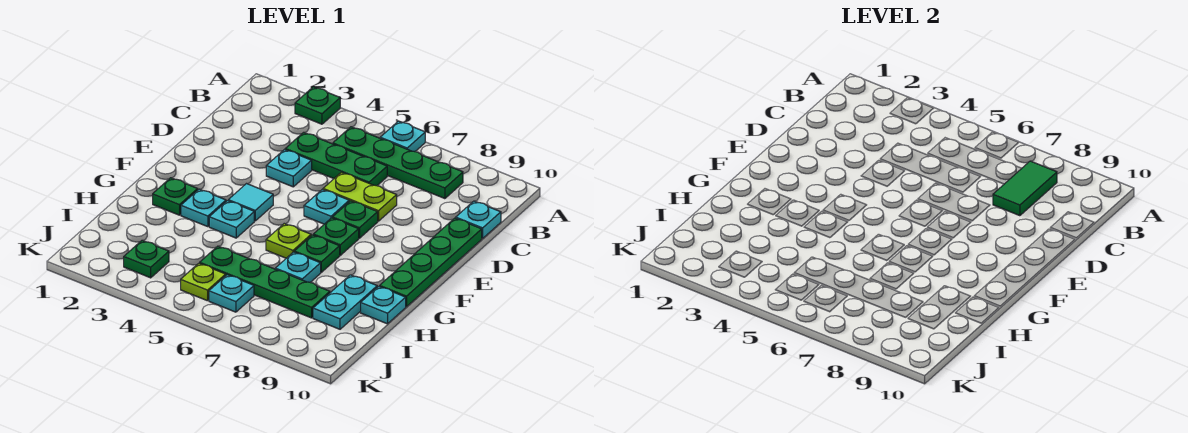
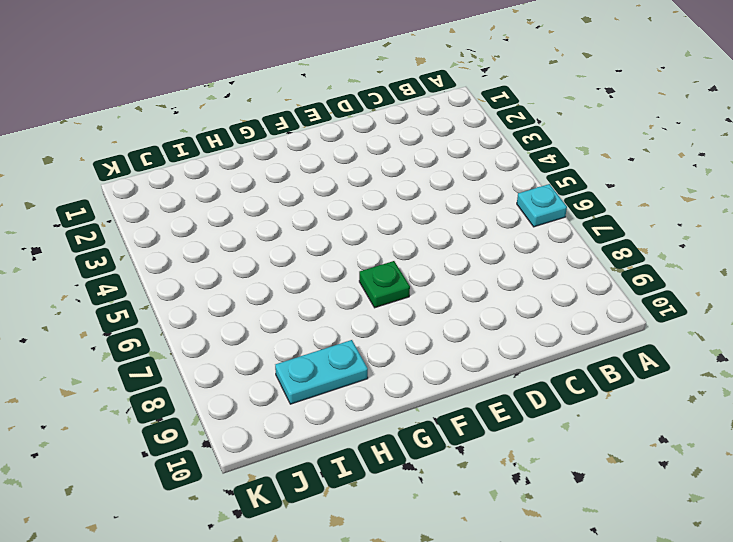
none -> green plate A3 level 1
none -> green plate B5:B8 level 1
none -> green plate C4:C6 level 1

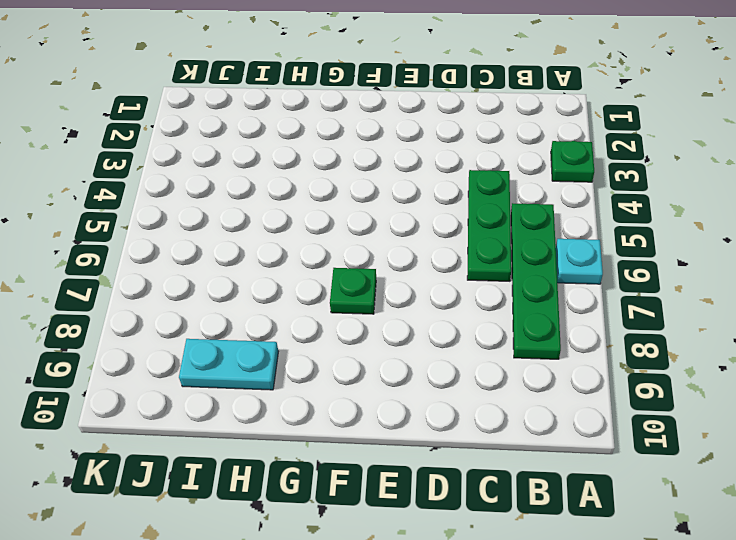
none -> cyan plate C10 level 1
none -> cyan plate D4 level 1
none -> lime plate D6:D7 level 1

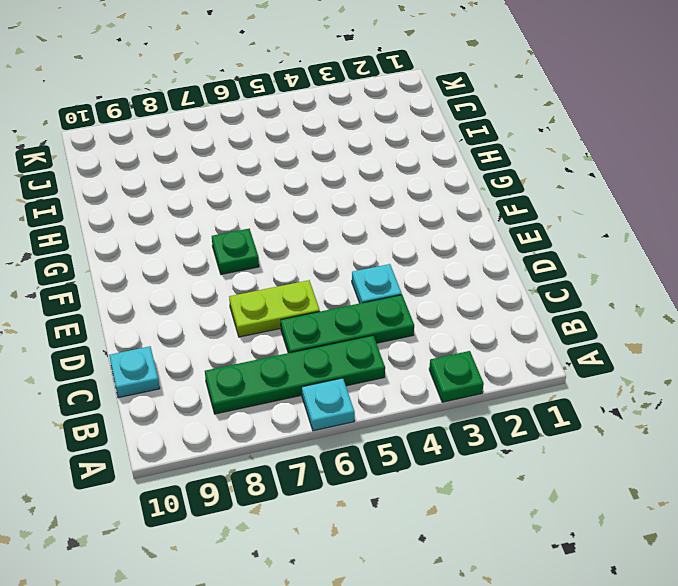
none -> green plate D10:G10 level 1
none -> cyan plate E6 level 1
none -> green plate E7 level 1

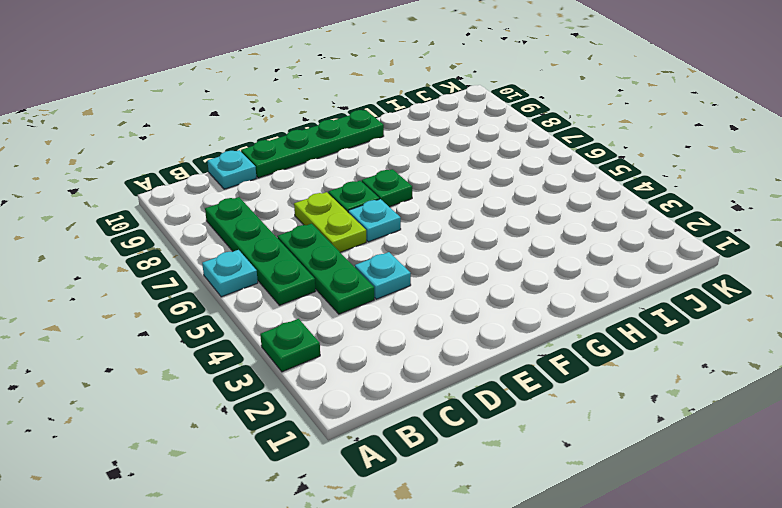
none -> cyan tile F4 level 1
none -> green plate G2 level 1
none -> cyan plate G3 level 1

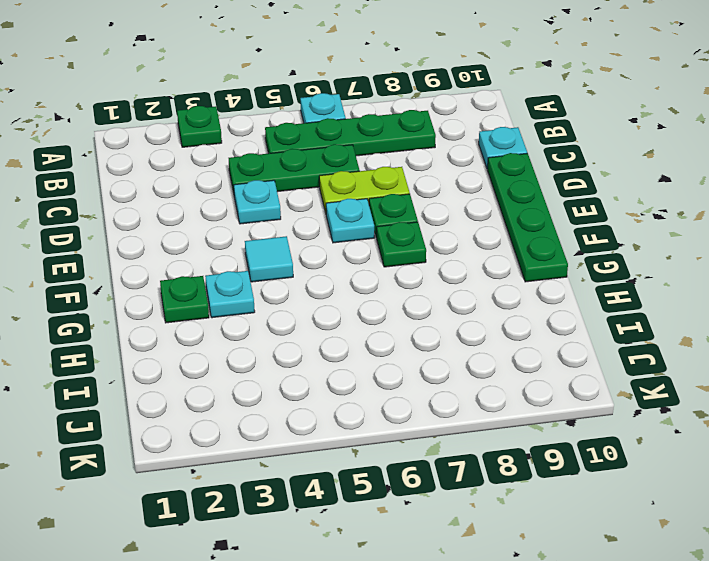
none -> cyan plate G4 level 1
none -> lime plate G6 level 1
none -> green plate G7 level 1

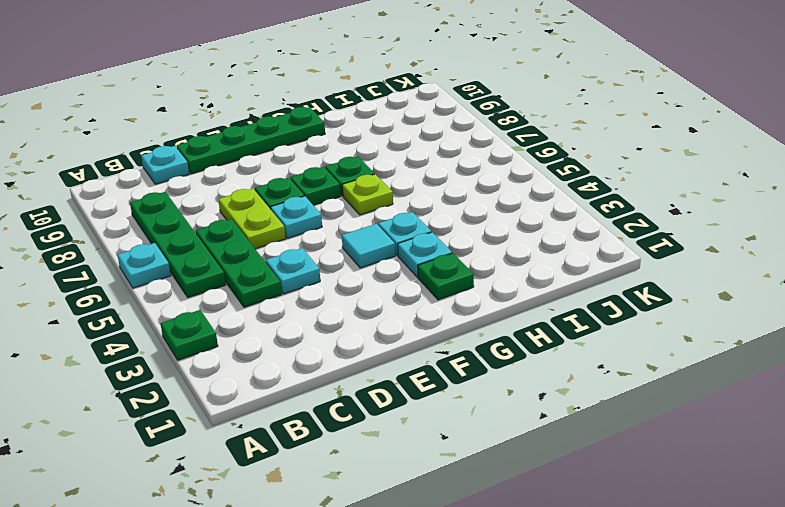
none -> cyan plate H7 level 1
none -> cyan plate H9:I9 level 1
none -> cyan plate H10 level 1

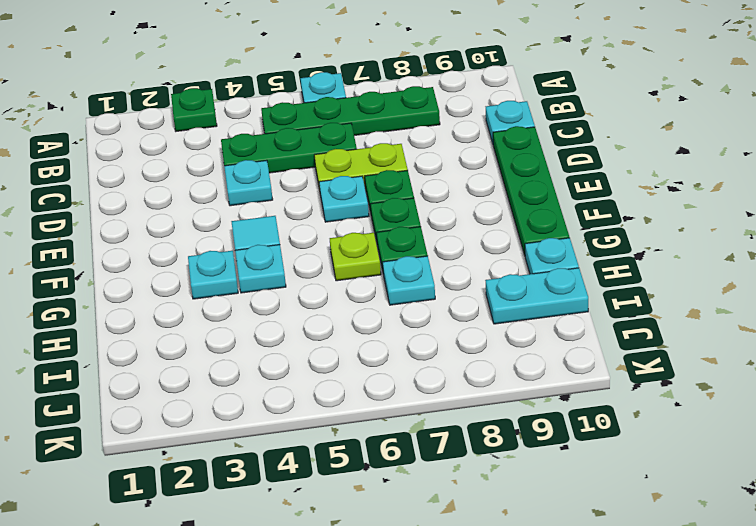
cyan plate I9:I10 level 1 -> cyan plate H9:I9 level 1
none -> green plate G2 level 1
none -> green plate I5:I8 level 1
none -> green plate J3 level 1

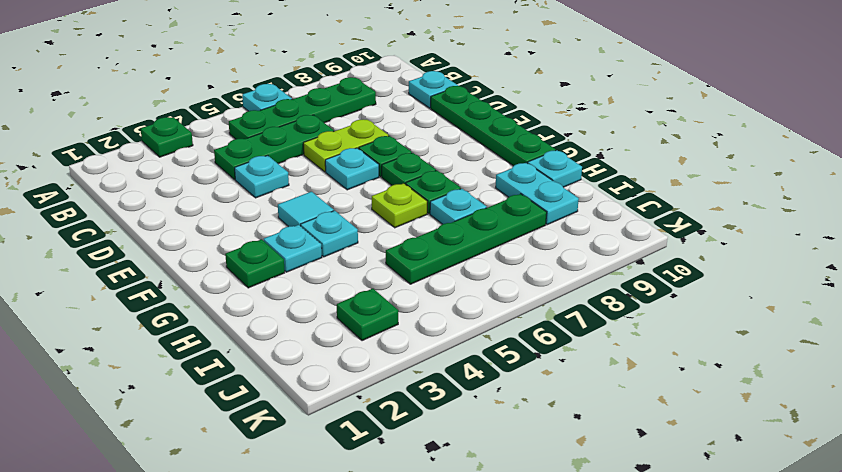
none -> lime plate J5 level 1
none -> cyan plate J6 level 1
none -> green tile B8:C8 level 2

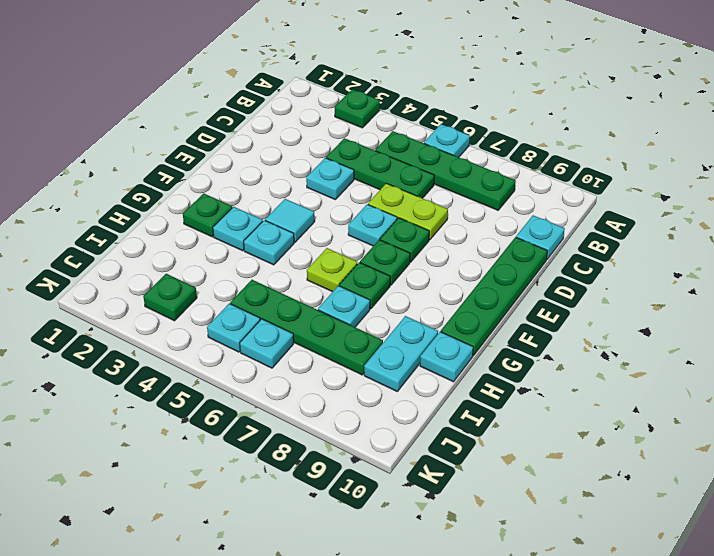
cyan plate J5 level 1 -> lime plate J5 level 1
none -> green tile B8:C8 level 2

